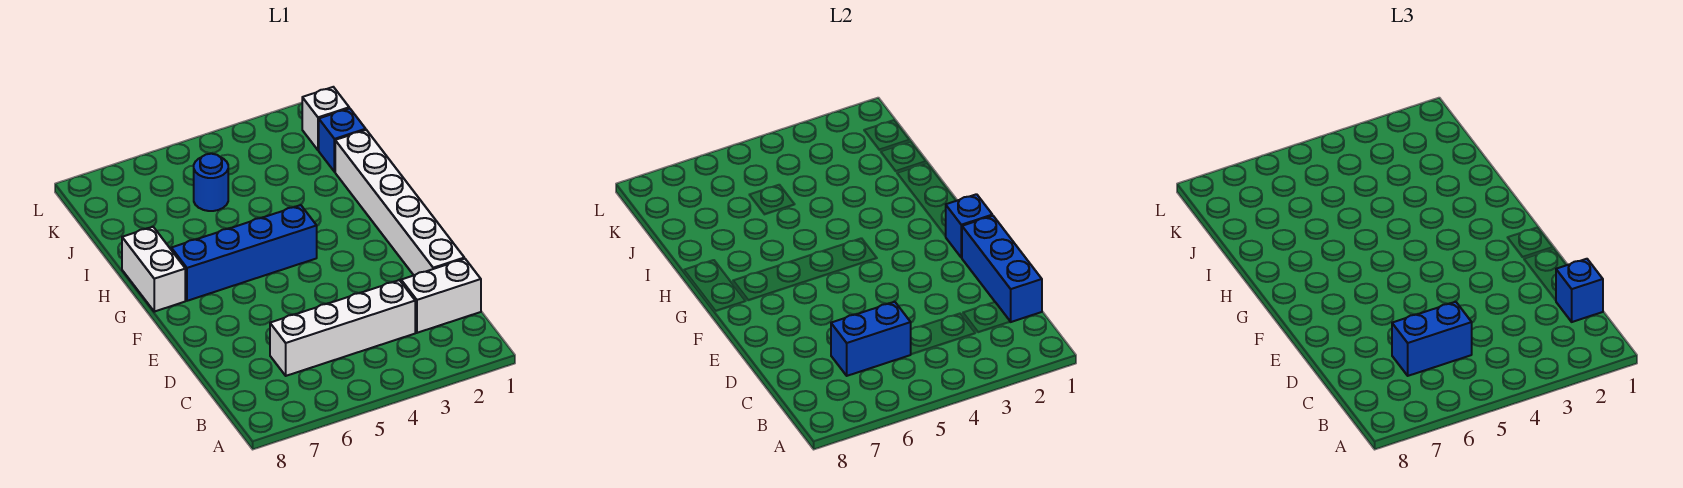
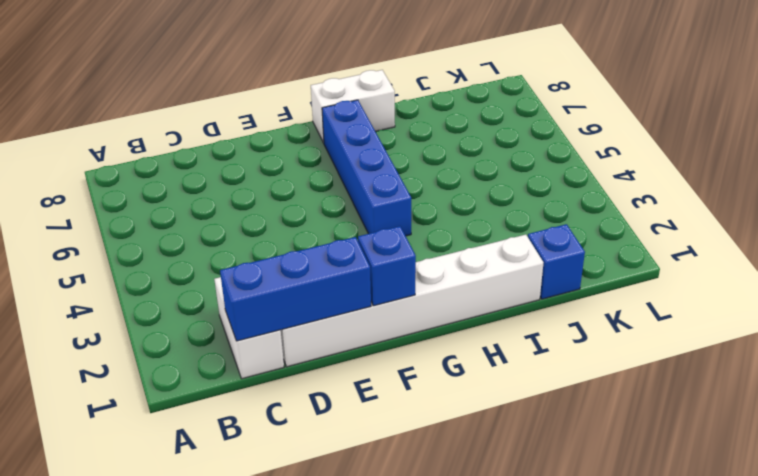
none -> white brick C3:C6 level 1
none -> blue round brick J5 level 1
none -> white brick K1 level 1

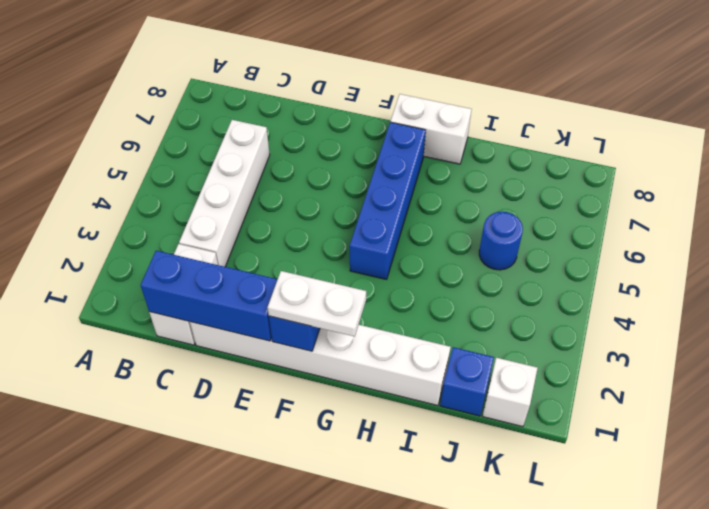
white plate F1:G1 level 3 -> none
none -> blue brick C5:C6 level 2
none -> blue brick C1 level 3
none -> blue brick C5:C6 level 3

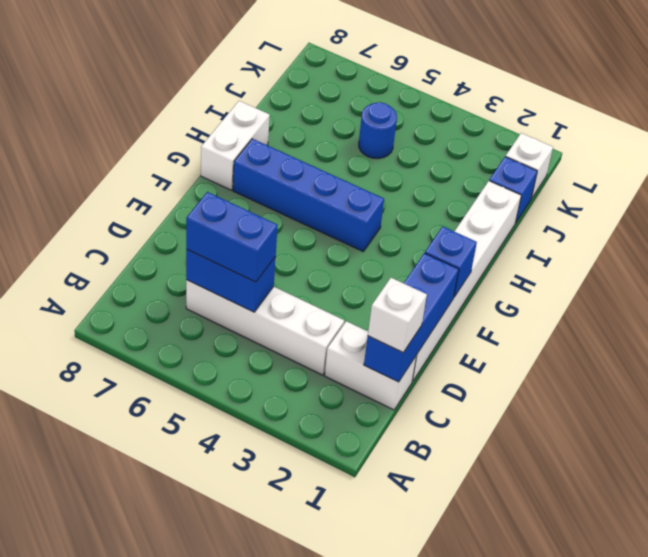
white brick C1 level 3 -> blue brick C1 level 3

